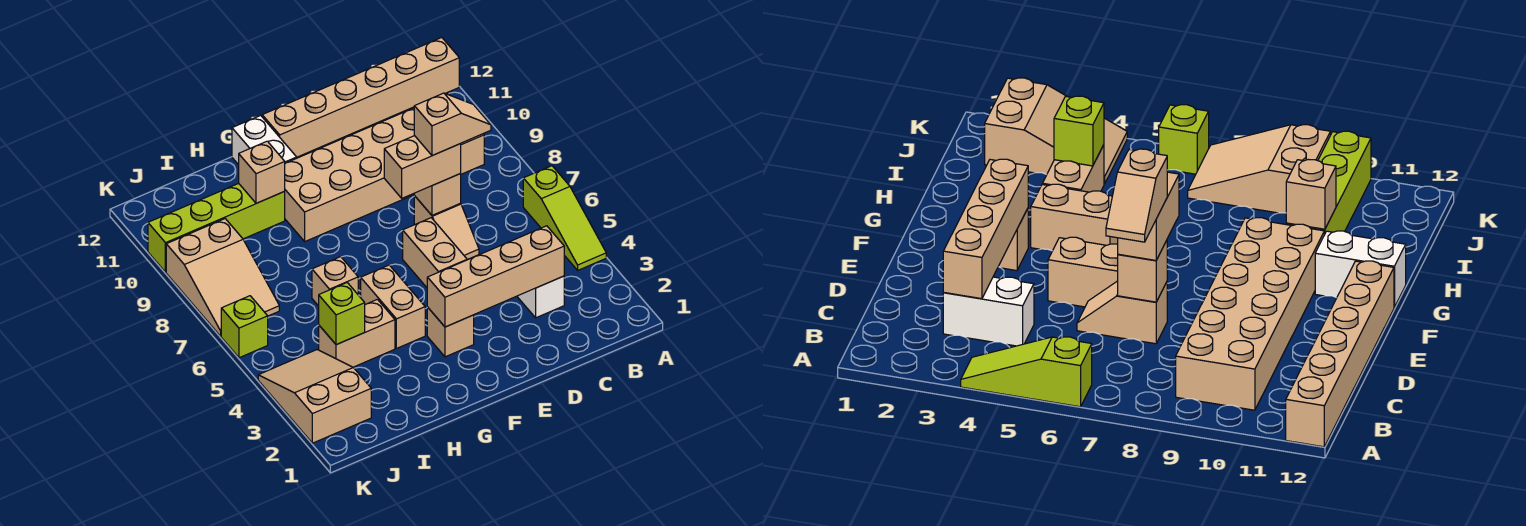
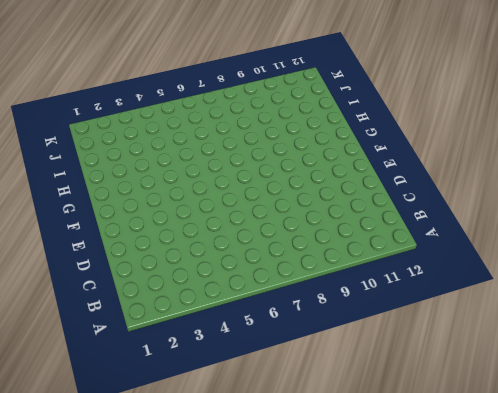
none -> lime slope A4:A6 level 1 top 6
none -> tan brick A12:F12 level 1
none -> tan brick B9:G10 level 1

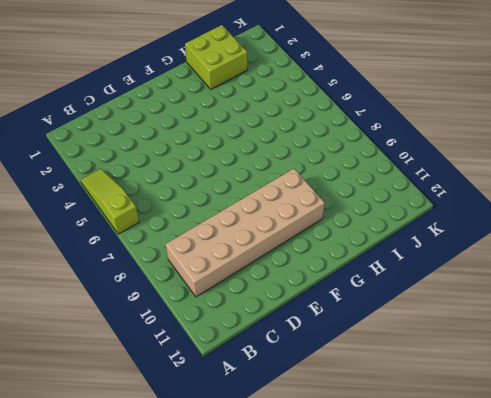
lime brick H1:I2 level 1 -> none
none -> tan brick A12:F12 level 1
none -> white brick C3:C4 level 1
none -> tan slope D6:D7 level 1 top 7

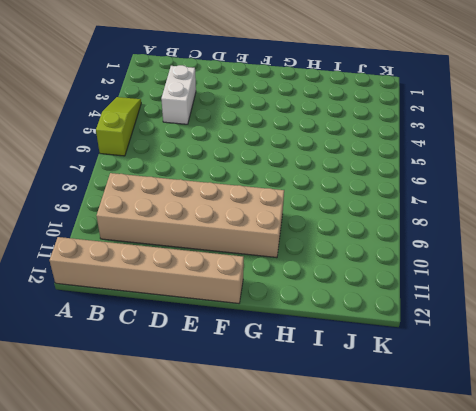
none -> tan slope D6:D7 level 1 top 7
none -> tan brick E5:E6 level 1
none -> tan brick F3 level 1

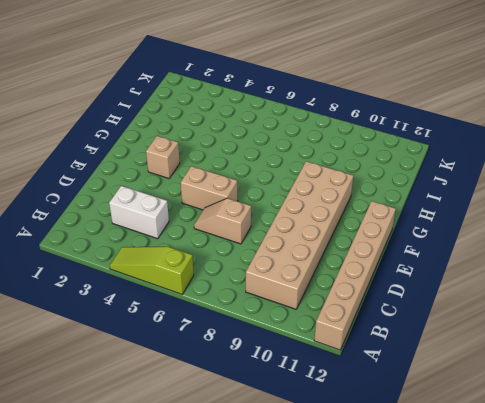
none -> tan brick G4:G5 level 1
none -> white brick G11:G12 level 1
none -> tan brick H4:I4 level 1

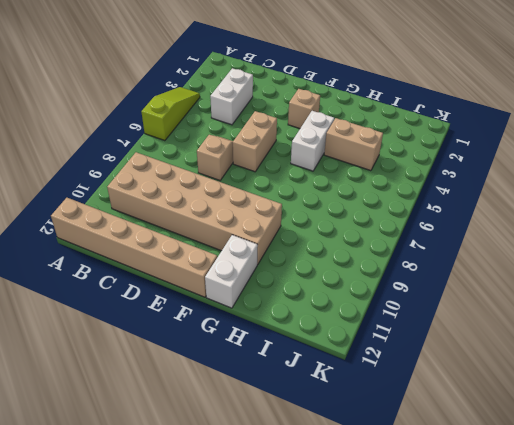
white brick G4:G5 level 1 -> tan brick G4:G5 level 1
none -> tan brick H6 level 1
none -> lime brick H10:K10 level 1
none -> tan slope J2:K4 level 1 top 2

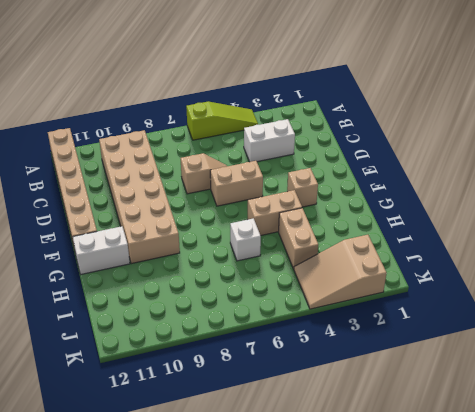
white brick H6 level 1 -> tan brick H6 level 1
none -> lime brick H10:K10 level 1
none -> tan slope J7:K9 level 1 top 9
none -> lime brick K6 level 1

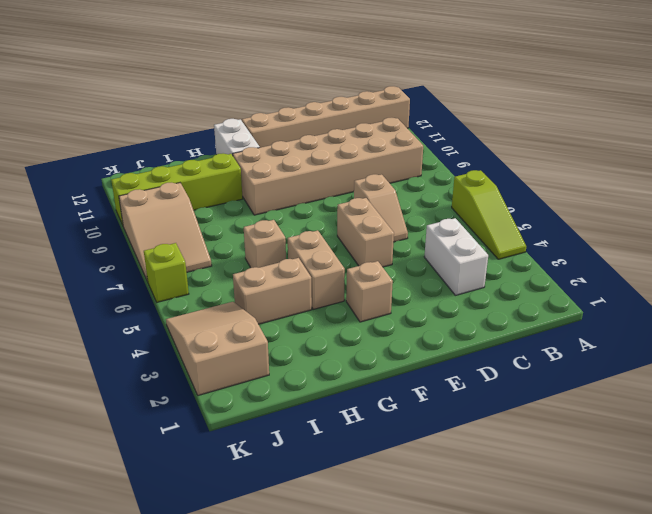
none -> tan brick C3:F3 level 2
none -> tan brick D7 level 2
none -> tan brick H10 level 2

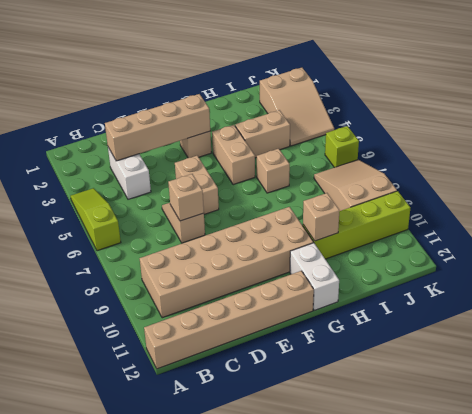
none -> lime brick I4 level 2
none -> tan brick D7:E7 level 3
none -> tan slope C7:D7 level 4 top D

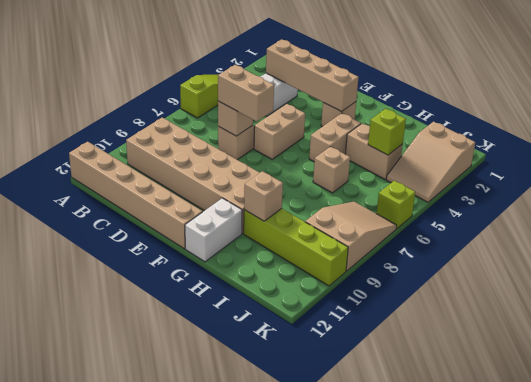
none -> tan slope C7:D7 level 4 top D

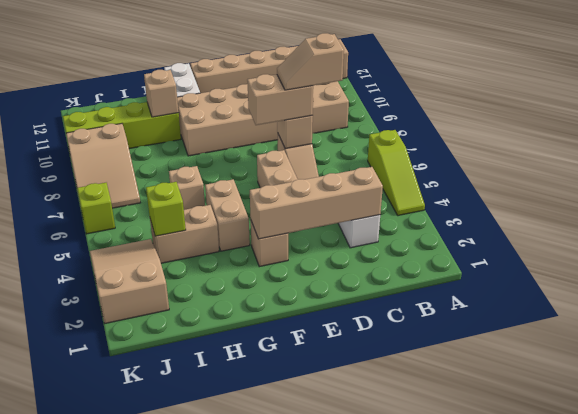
tan slope C7:D7 level 4 top C -> tan slope C7:D7 level 4 top D

